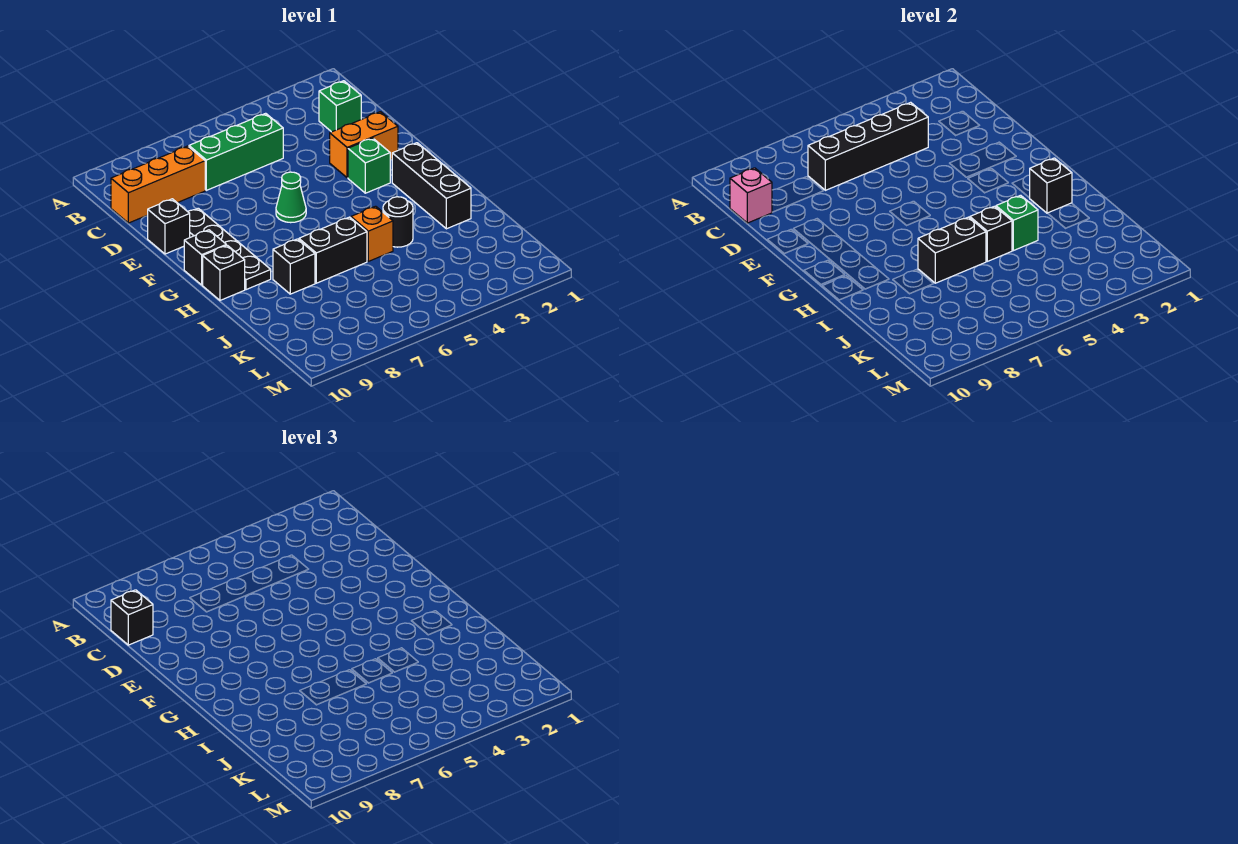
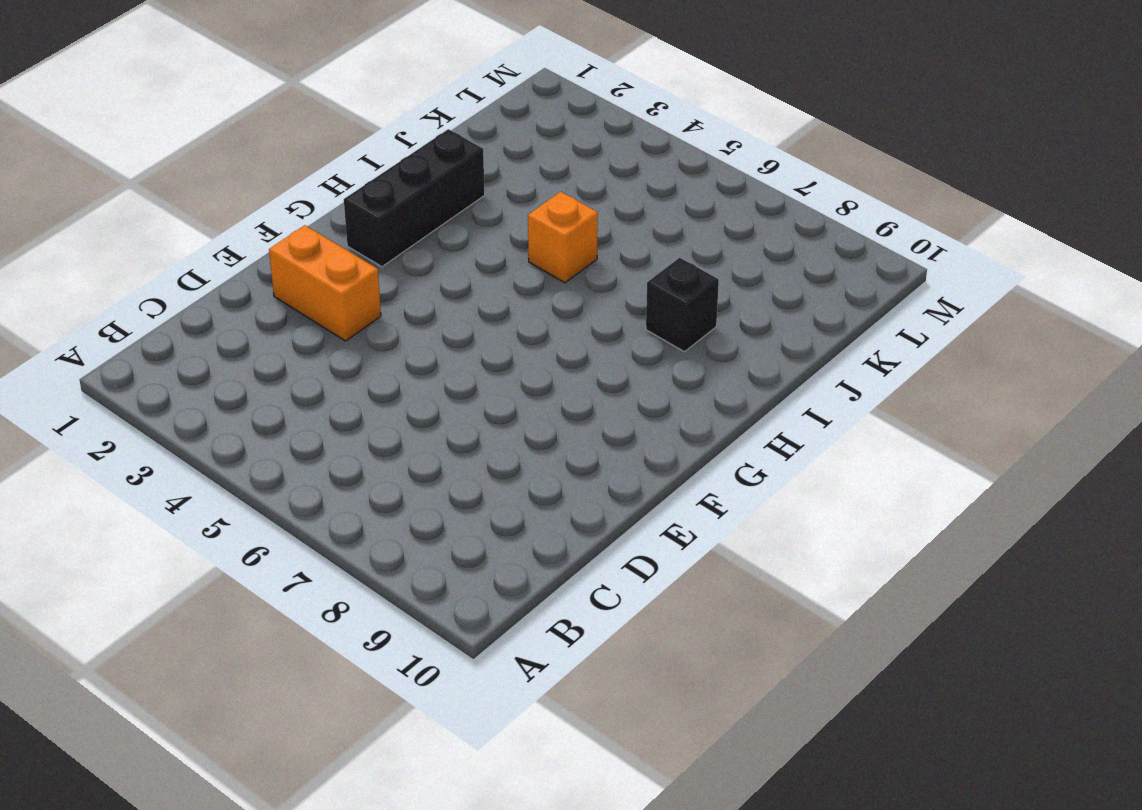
none -> green brick C2 level 1
none -> green brick C5:C7 level 1
none -> orange brick C8:C10 level 1

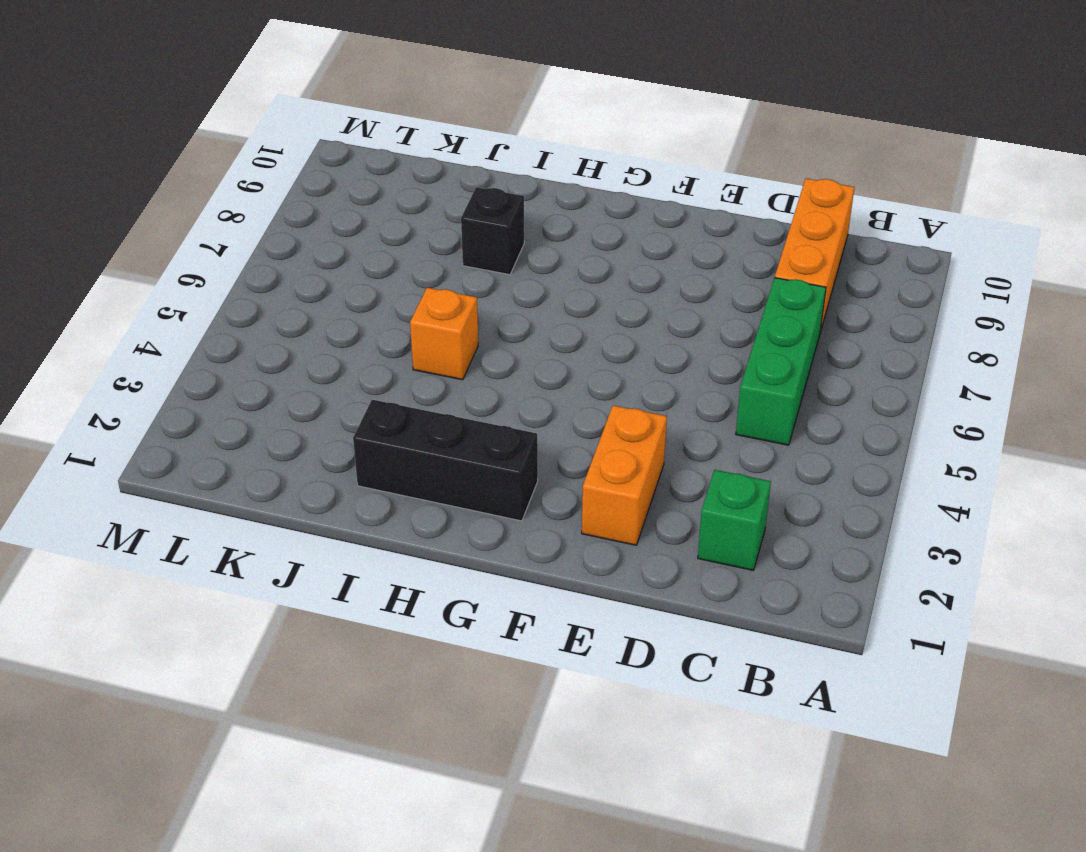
none -> black plate E9:H9 level 1
none -> black brick E10 level 1
none -> green brick F3 level 1

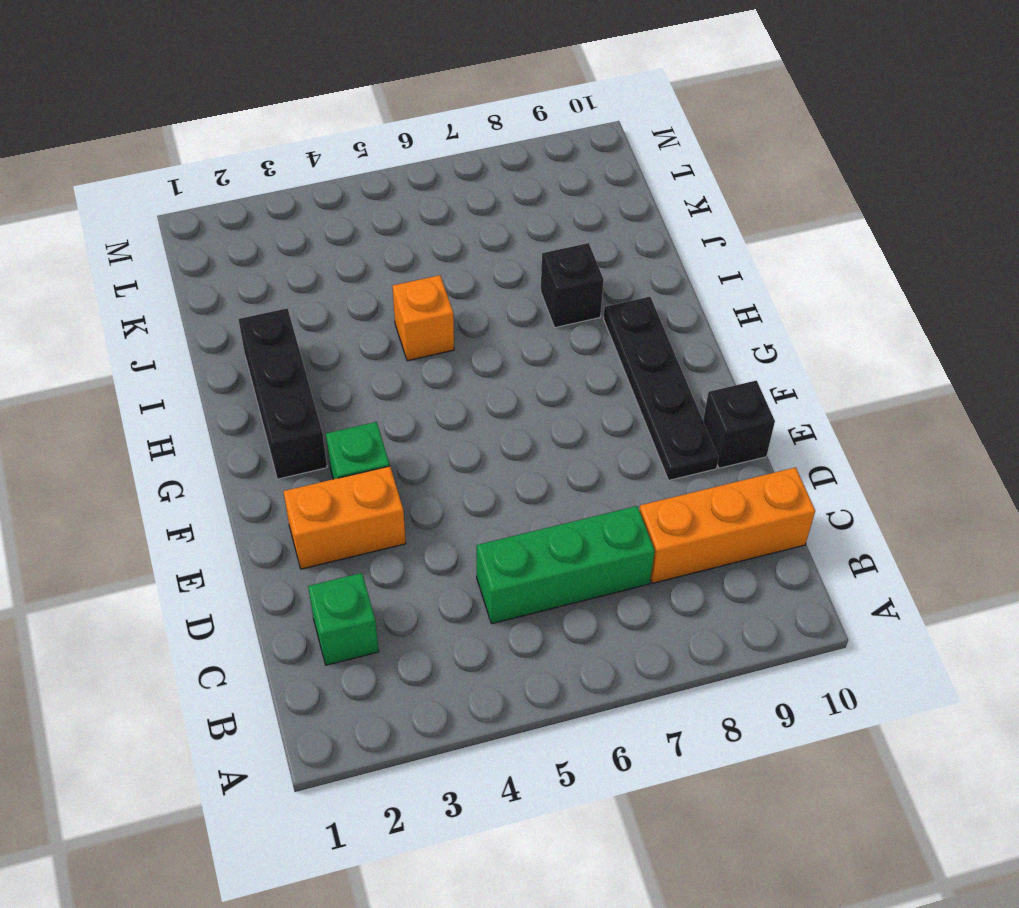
none -> green cone F6 level 1
none -> black brick G10 level 1
none -> black brick H10 level 1

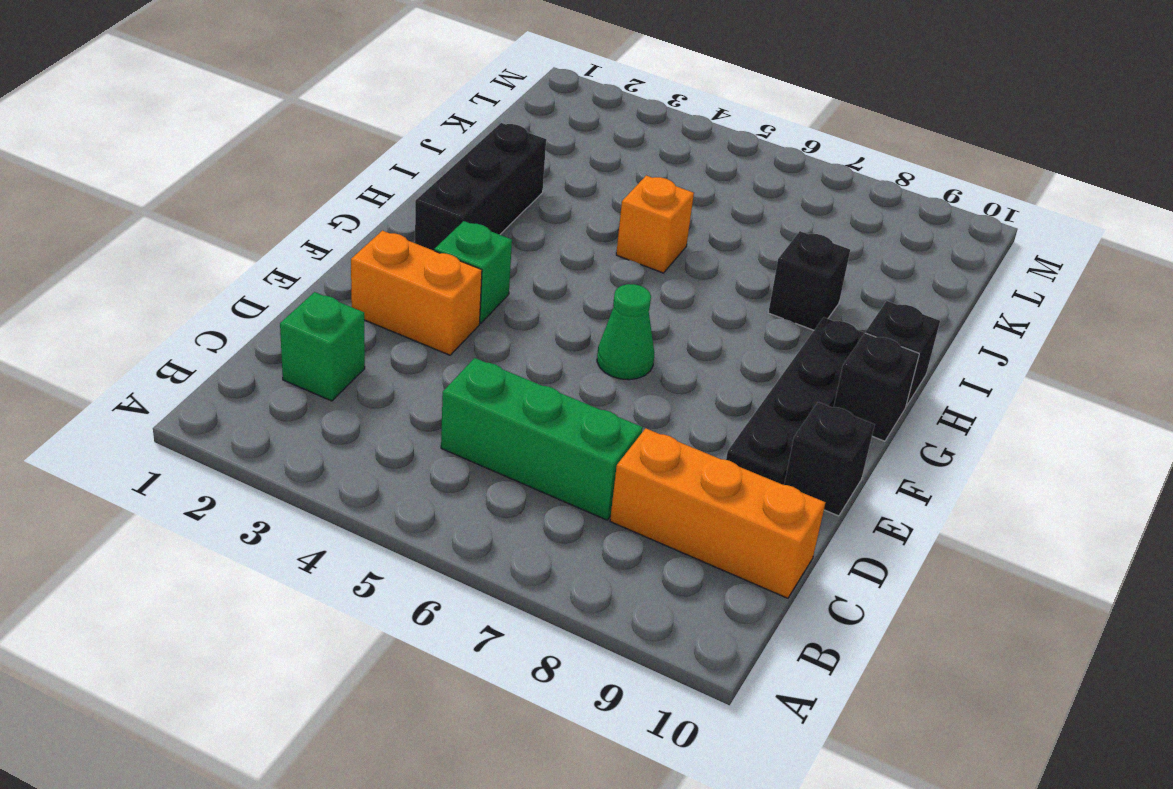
none -> black round brick I4 level 1
none -> black brick I6:I7 level 1
none -> black brick C4:C7 level 2

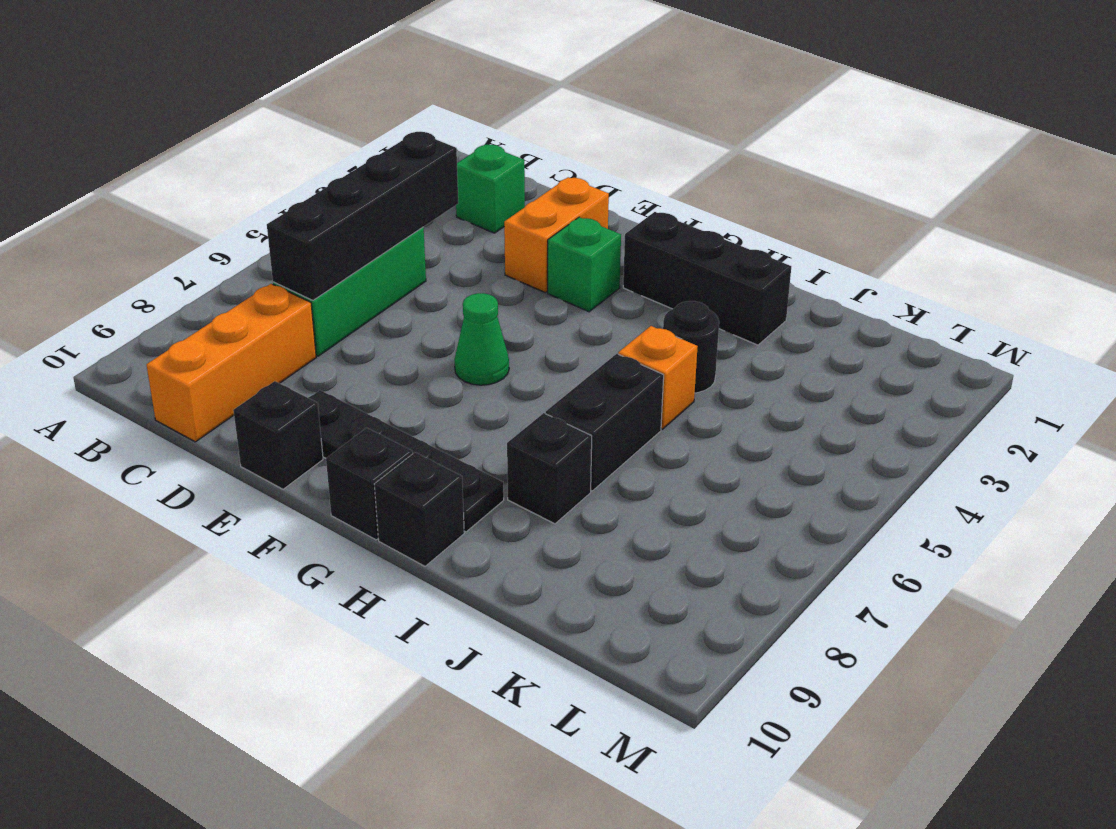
none -> pink brick C10 level 2
none -> black brick H2 level 2
none -> green brick I4 level 2

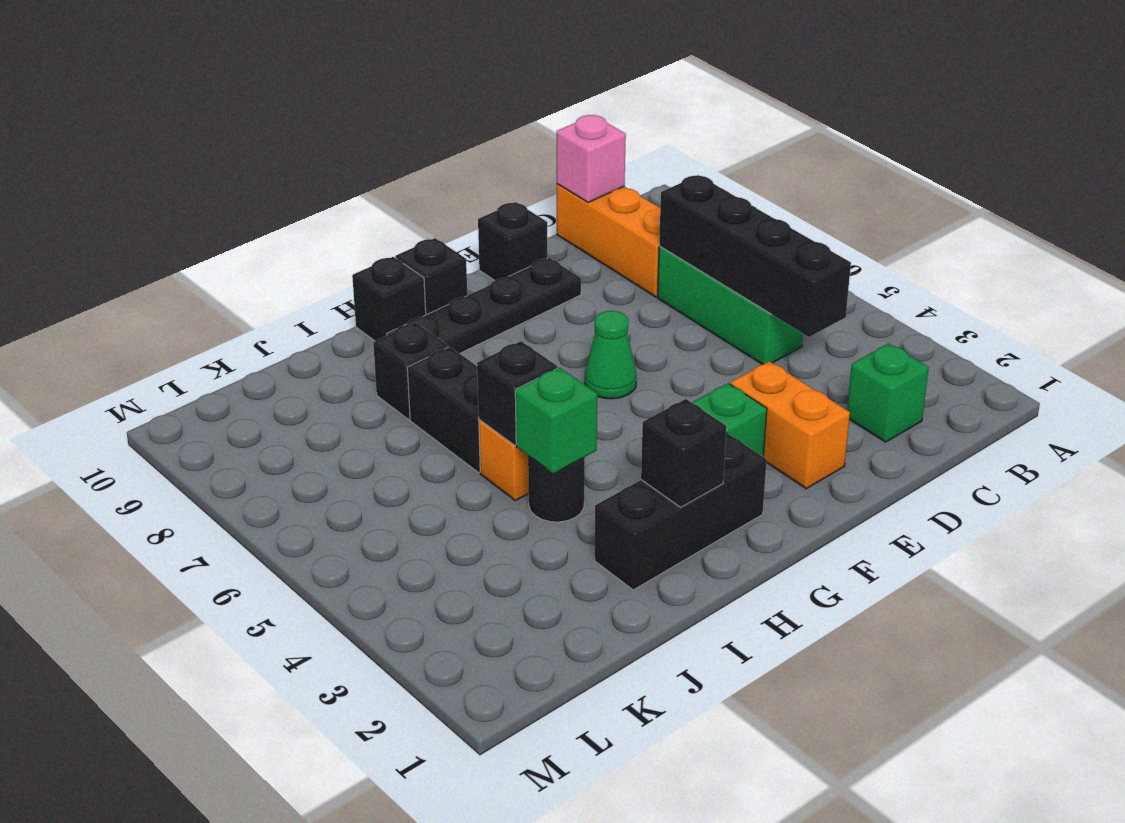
none -> black brick I6:I7 level 2
none -> black brick C10 level 3

